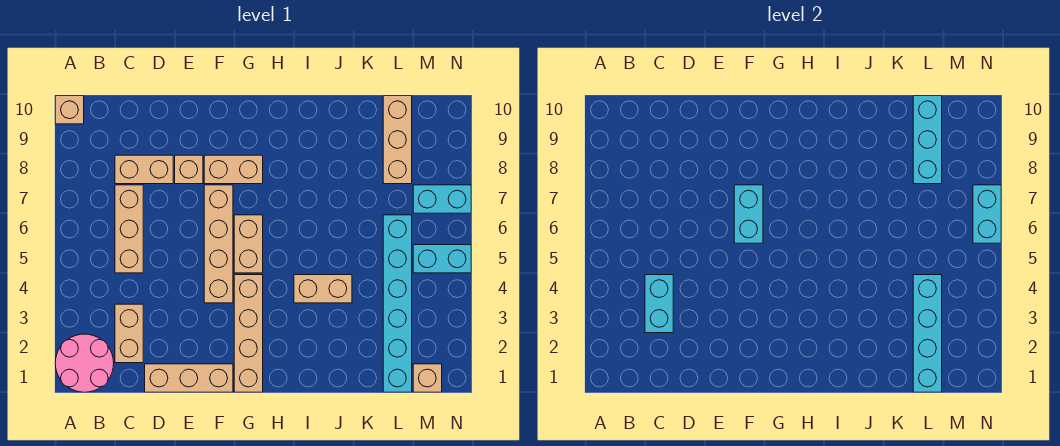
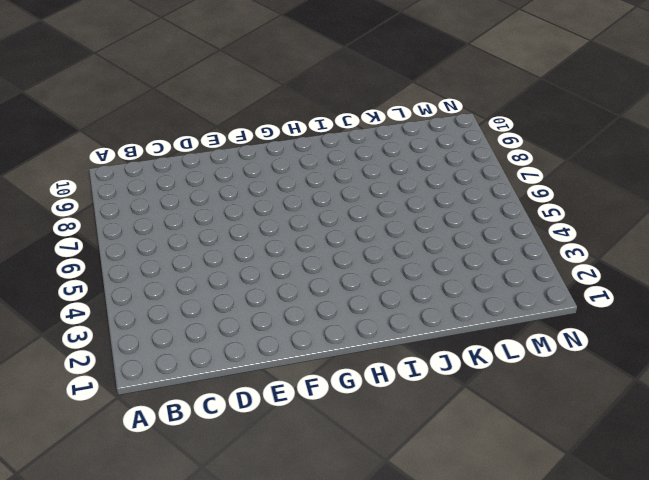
none -> pink round brick A1:B2 level 1
none -> tan brick A10 level 1
none -> tan brick C2:C3 level 1

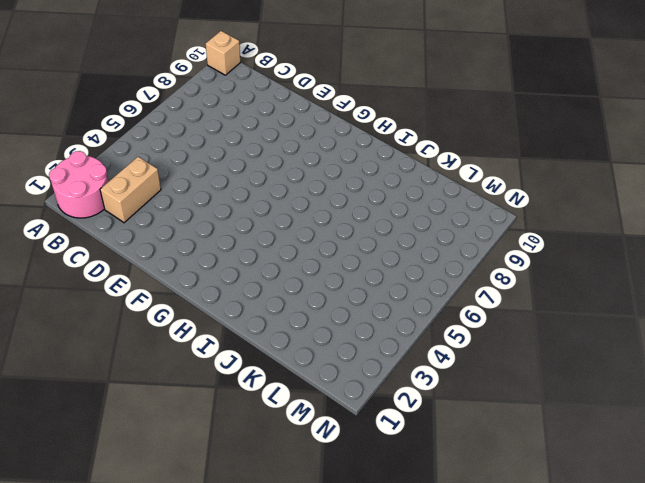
none -> tan brick C5:C7 level 1
none -> tan brick C8:D8 level 1
none -> tan brick D1:F1 level 1

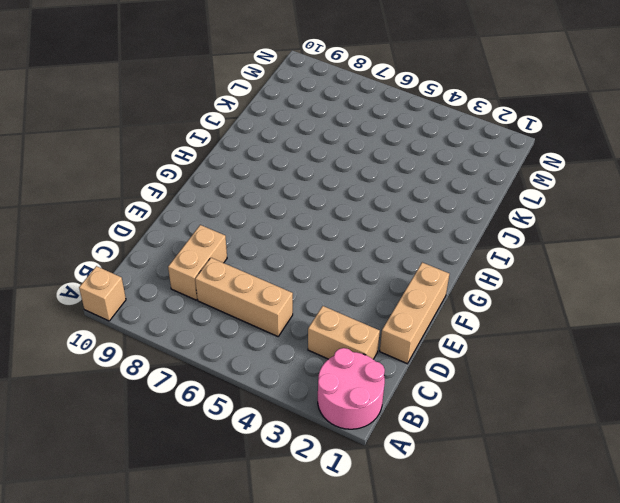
none -> tan brick E8 level 1
none -> tan brick F4:F7 level 1
none -> tan brick F8:G8 level 1

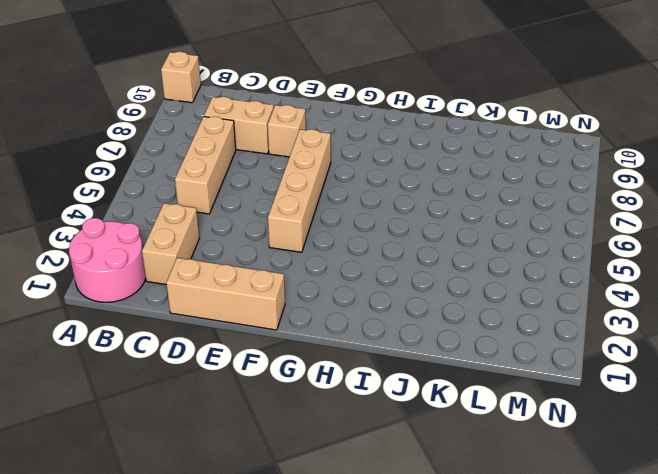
none -> tan brick F8:G8 level 1
none -> tan brick G1:G4 level 1
none -> tan brick G5:G6 level 1

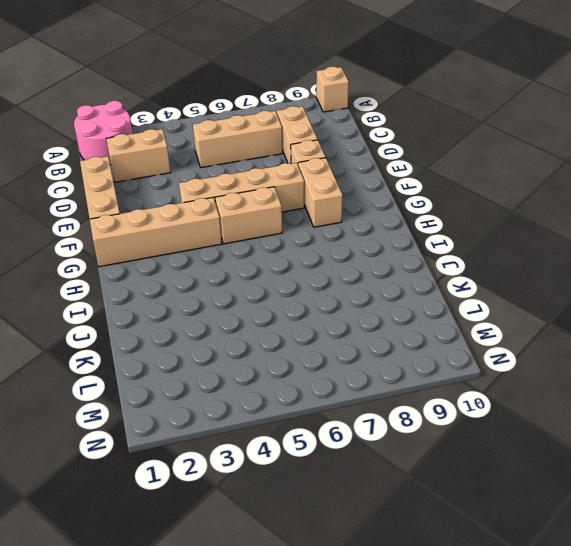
none -> tan brick I4:J4 level 1
none -> cyan brick L1:L6 level 1
none -> tan brick L8:L10 level 1

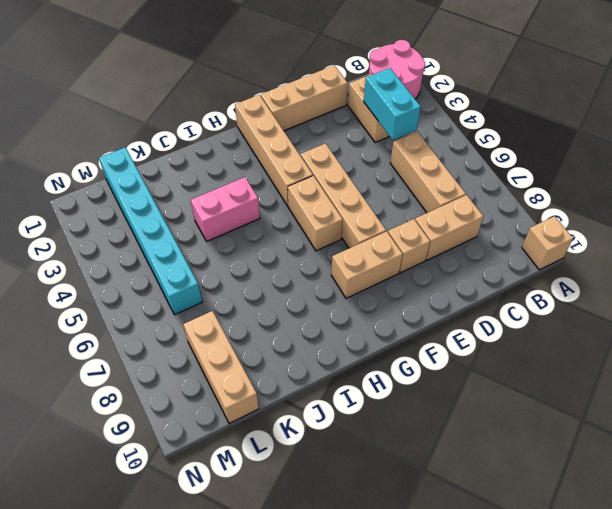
pink brick I4:J4 level 1 -> tan brick I4:J4 level 1
none -> tan brick M1 level 1
none -> cyan brick M5:N5 level 1
none -> cyan brick M7:N7 level 1

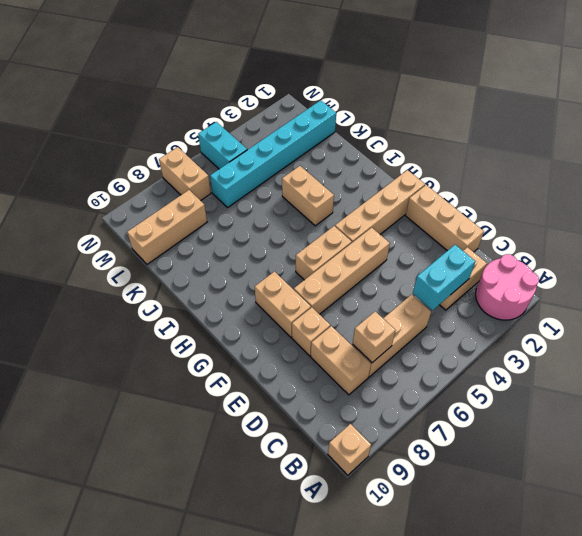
tan brick C7 level 2 -> tan brick M1 level 1
tan brick M7:N7 level 1 -> cyan brick M7:N7 level 1
none -> cyan brick F6:F7 level 2
none -> cyan brick L1:L4 level 2
none -> cyan brick L8:L10 level 2

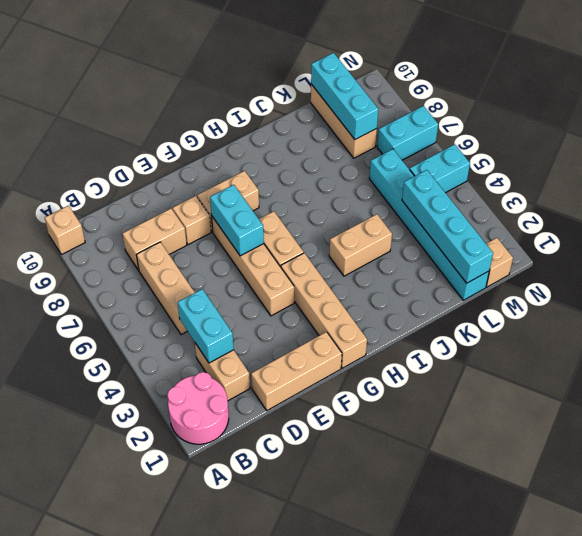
none -> cyan brick N6:N7 level 2

